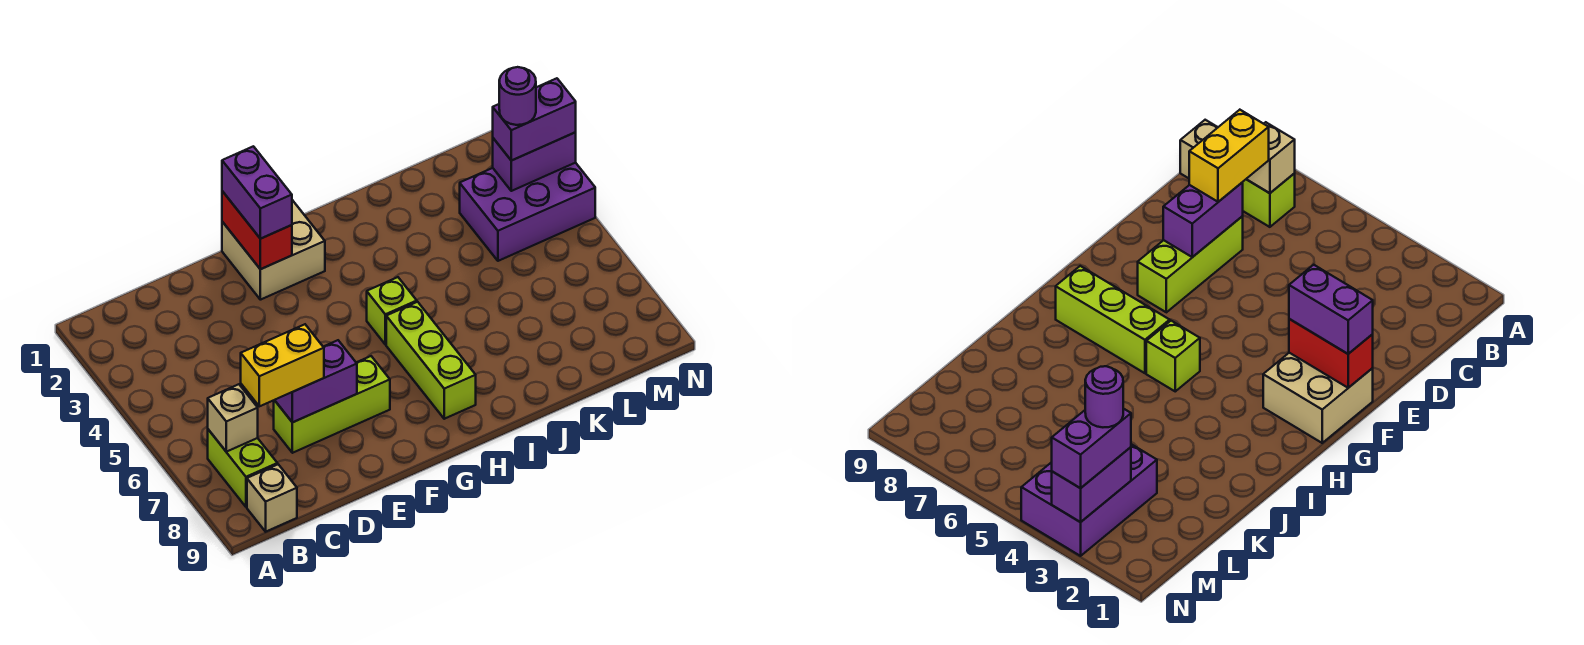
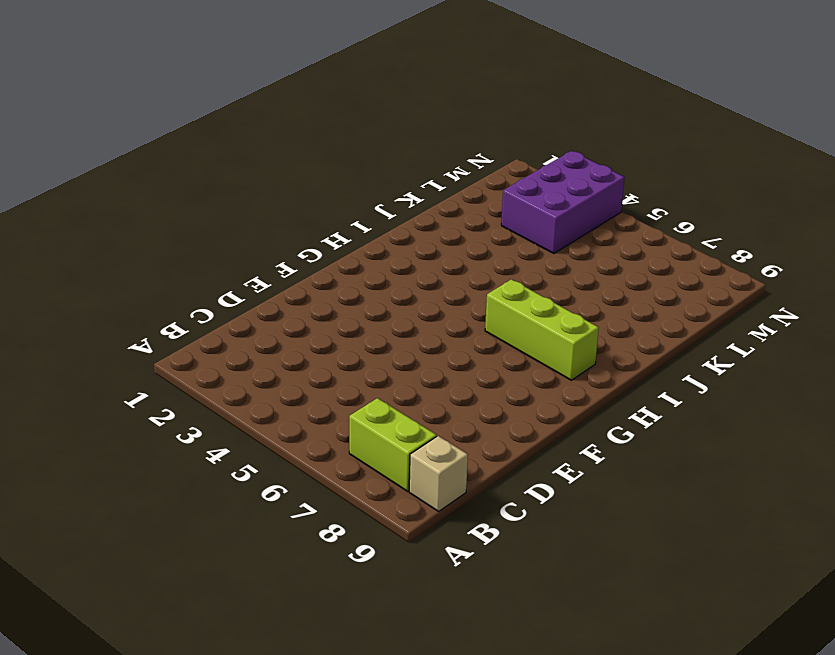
none -> lime brick D7:F7 level 1
none -> tan brick F1:G2 level 1
none -> lime brick H5 level 1

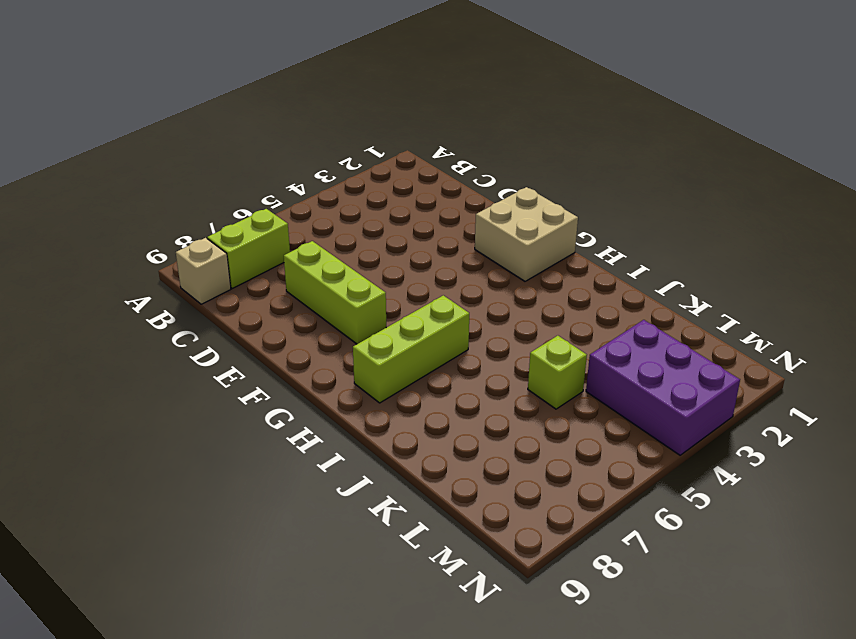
lime brick K5 level 1 -> lime brick H5 level 1
none -> tan brick B7 level 2
none -> purple brick D7:E7 level 2
none -> red brick F1:F2 level 2

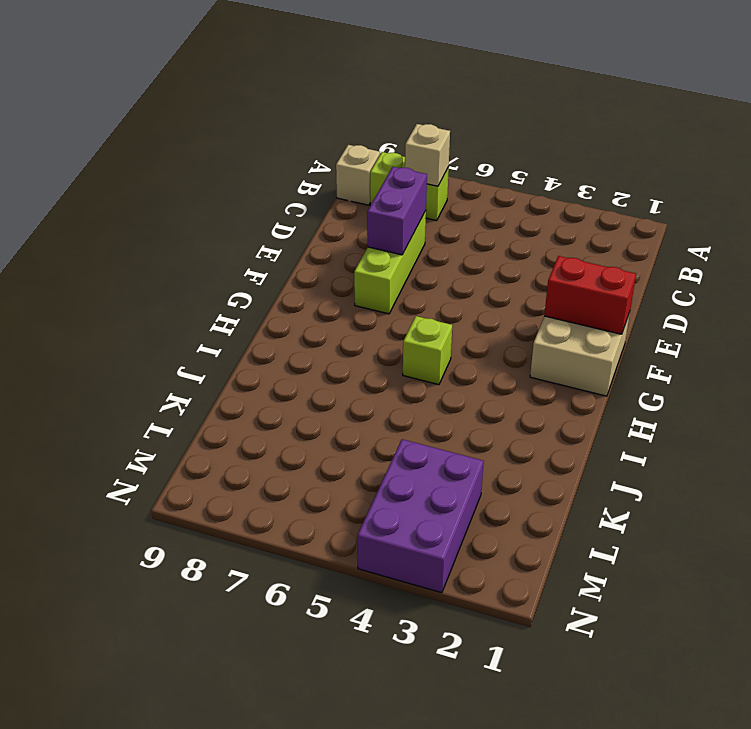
none -> lime brick H6:H8 level 1
none -> purple brick M3:N3 level 2
none -> yellow brick C7:D7 level 3

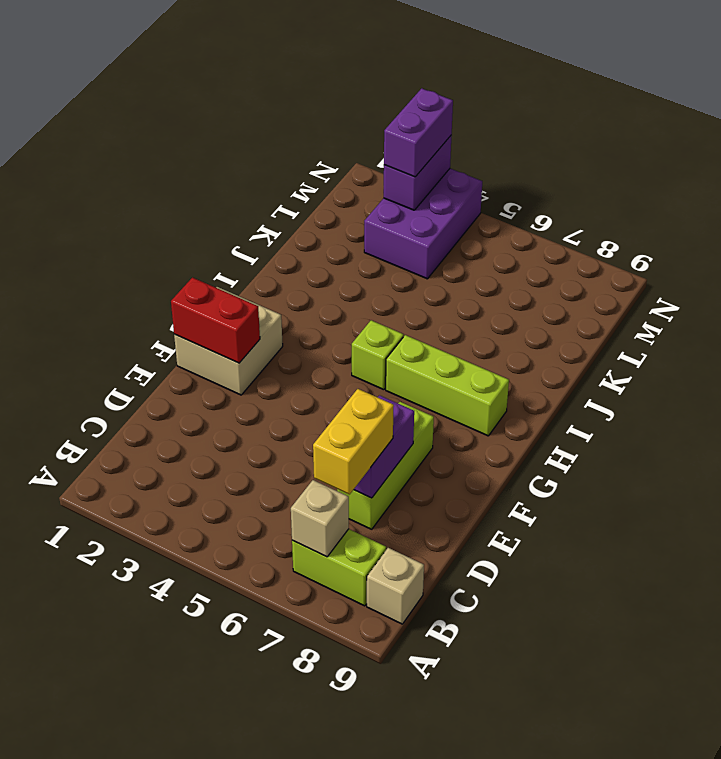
none -> purple brick F1:F2 level 3
none -> purple round brick M3 level 4

